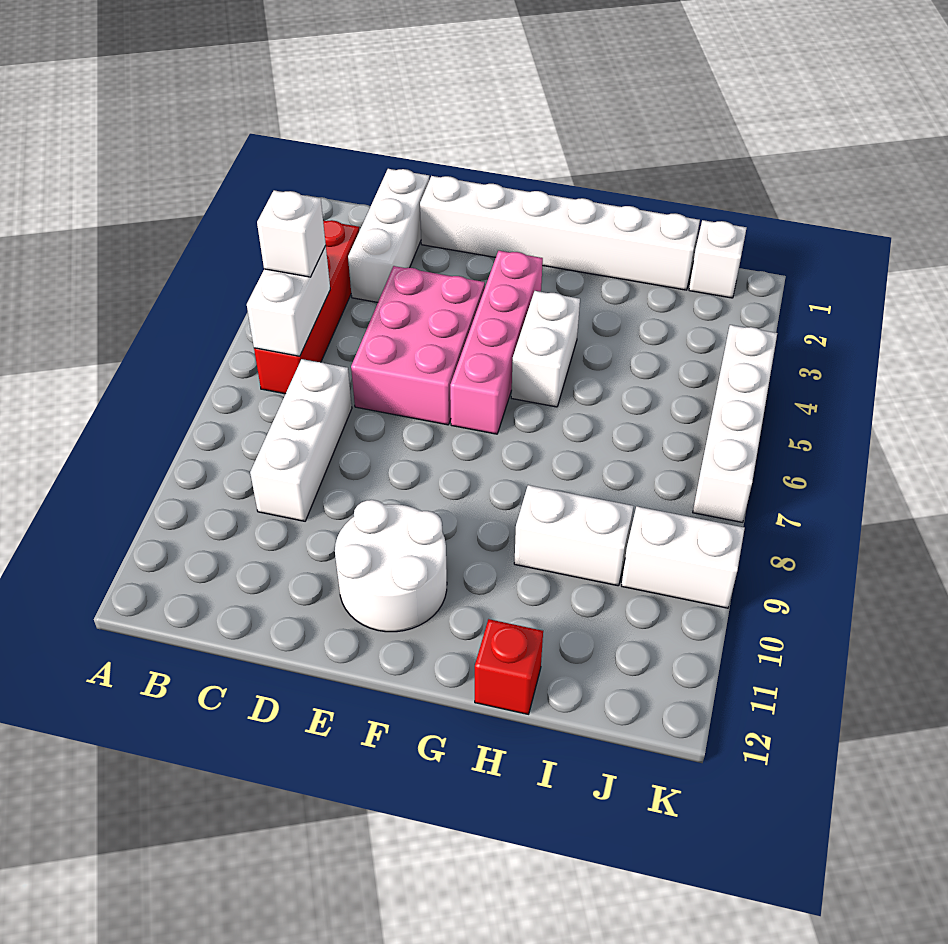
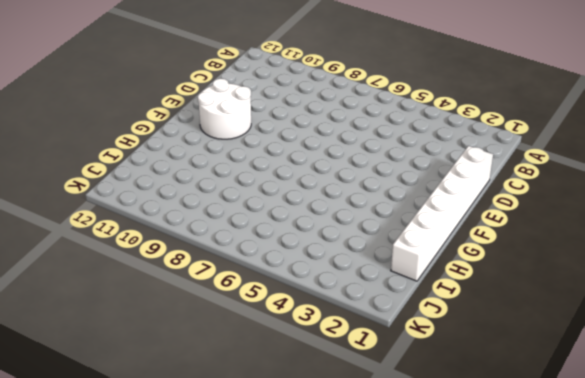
none -> red brick B3:B6 level 1
none -> white brick C1:C3 level 1
none -> white brick C7:C9 level 1

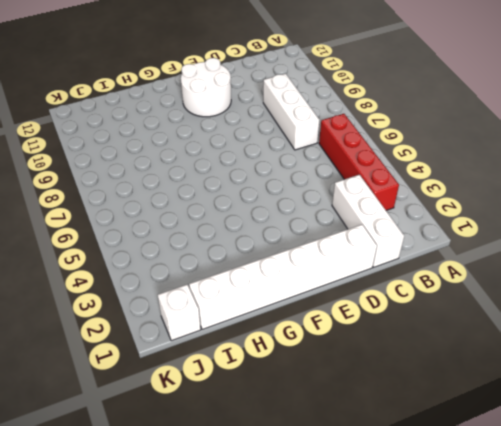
none -> pink brick D4:E6 level 1
none -> pink brick F3:F6 level 1
none -> white brick G4:G5 level 1

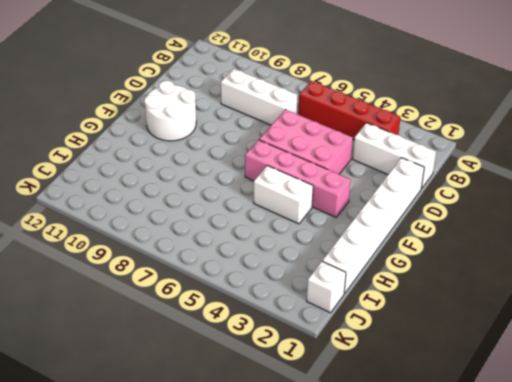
none -> white brick H9:I9 level 1
none -> red brick H12 level 1
none -> white brick J9:K9 level 1

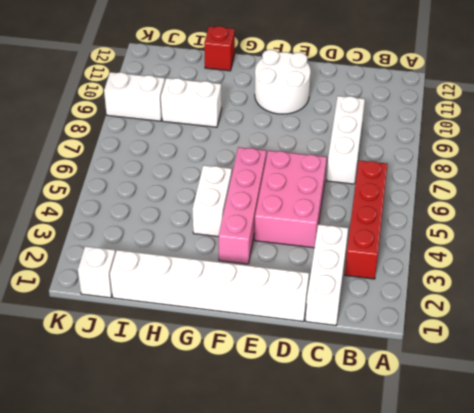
none -> white brick K4:K7 level 1
none -> white brick B5:B6 level 2
none -> white brick B5 level 3

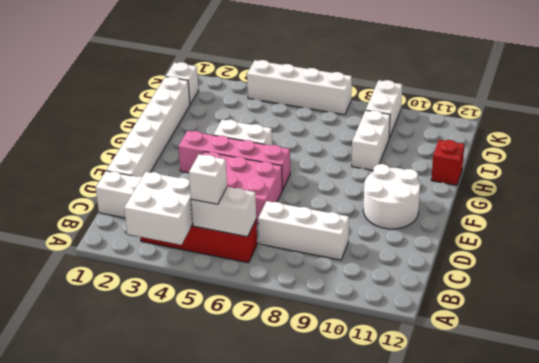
white brick A3:B4 level 2 -> none

